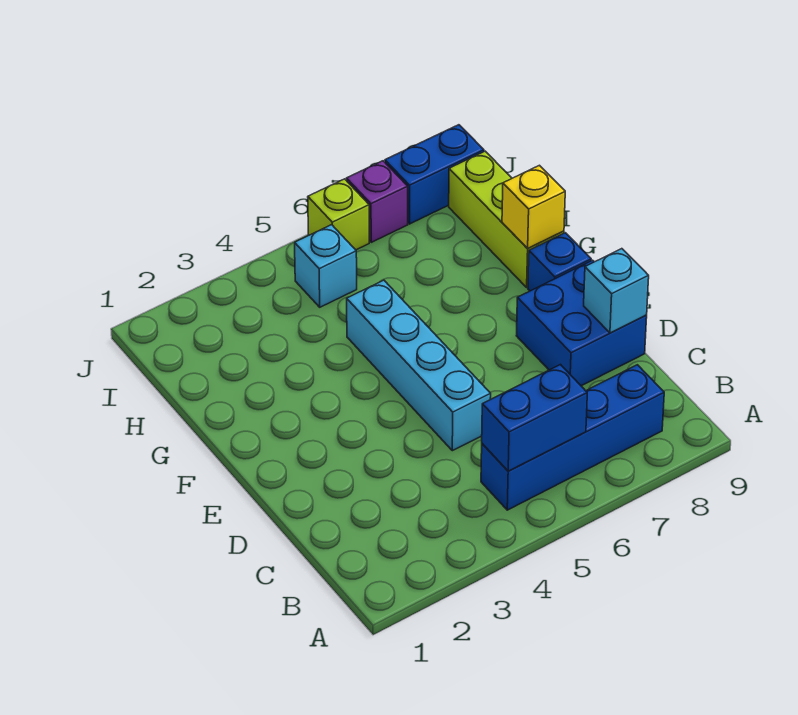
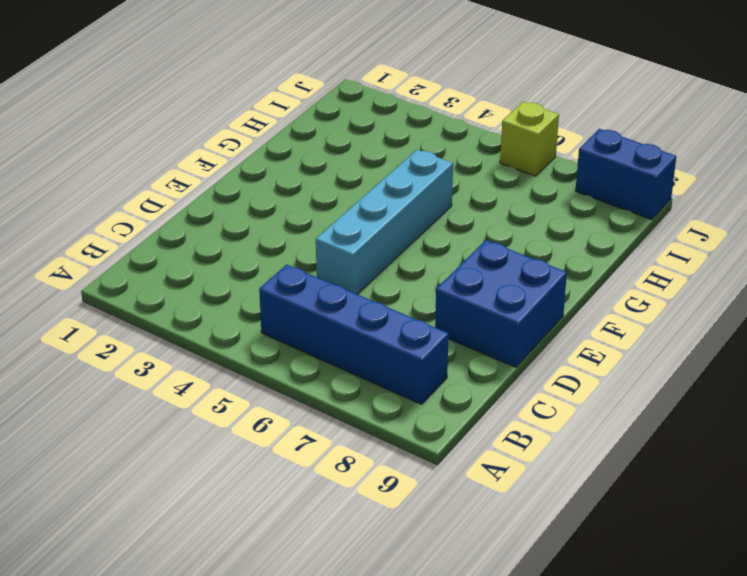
none -> blue brick F9 level 1
none -> lime brick G9:I9 level 1
none -> cyan brick I5 level 1

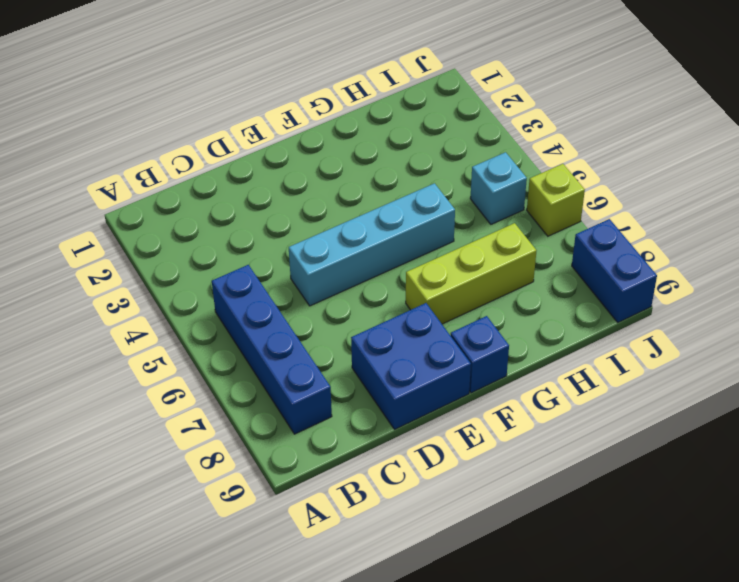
lime brick F7:H7 level 1 -> lime brick G9:I9 level 1
none -> purple brick J7 level 1
none -> blue brick B5:B6 level 2
none -> cyan brick D9 level 2

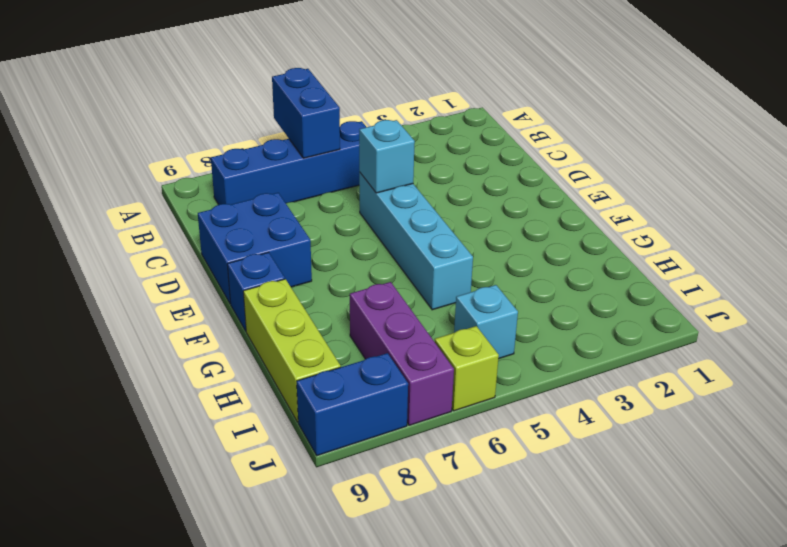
blue brick A6:B6 level 2 -> blue brick B5:B6 level 2
cyan brick D5 level 2 -> cyan brick D9 level 2
purple brick H7:J7 level 1 -> purple brick J7 level 1
none -> yellow brick G9 level 2

